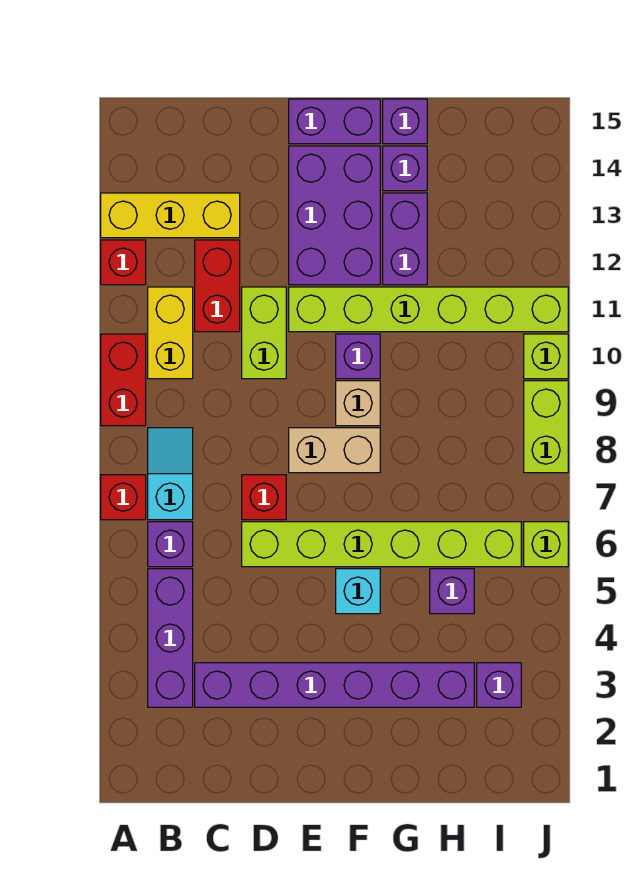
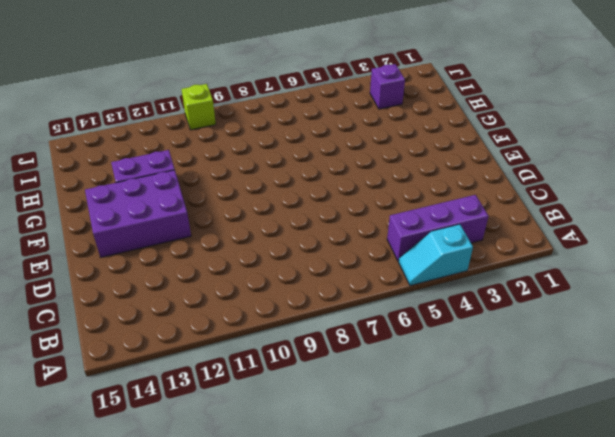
cyan slope A4:A5 level 1 top 4 -> cyan slope B7:B8 level 1 top 7
none -> red brick A7 level 1
none -> red brick A9:A10 level 1
none -> red brick A12 level 1

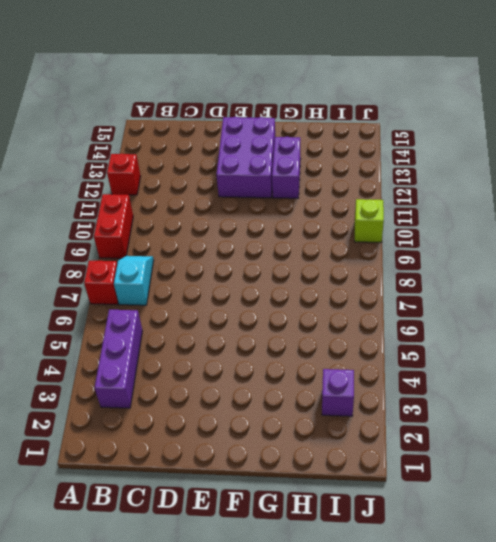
none -> yellow brick A13:C13 level 1
none -> purple brick B6 level 1
none -> yellow brick B10:B11 level 1

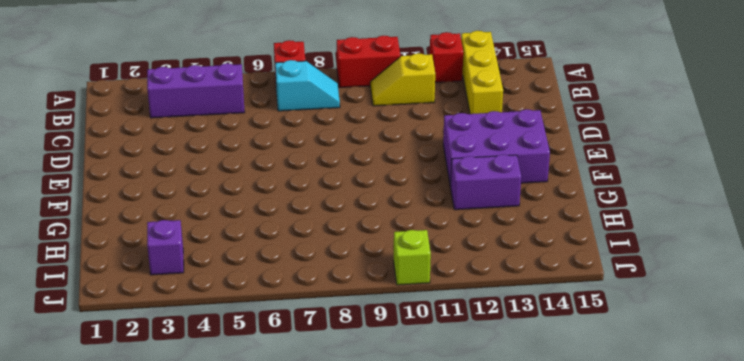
yellow slope B10:B11 level 1 top 11 -> yellow brick B10:B11 level 1
none -> purple brick B6 level 1
none -> purple brick C3:H3 level 1
none -> red brick C11:C12 level 1

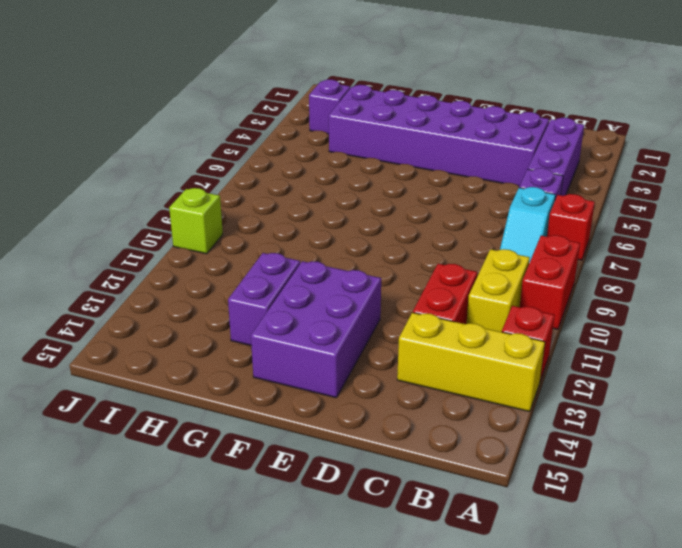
purple brick C3:H4 level 1 -> purple brick C3:H3 level 1
none -> lime brick D6:I6 level 1
none -> red brick D7 level 1
none -> lime brick D10:D11 level 1

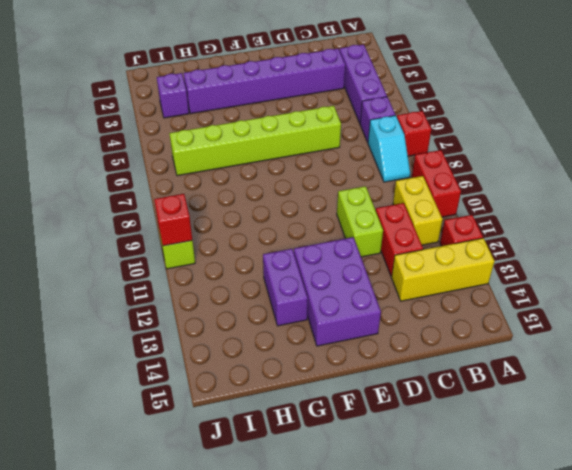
red brick J10 level 2 -> red brick D7 level 1
none -> tan brick E8:F8 level 1
none -> lime brick E11:J11 level 1
none -> purple brick E15:F15 level 1

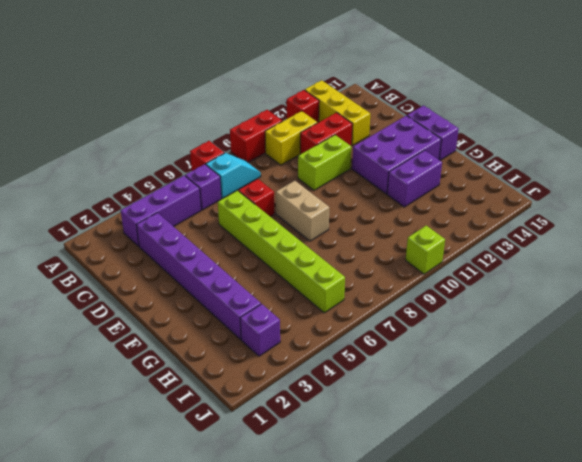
none -> lime brick E11:J11 level 1
none -> cyan brick F5 level 1
none -> tan brick F9 level 1

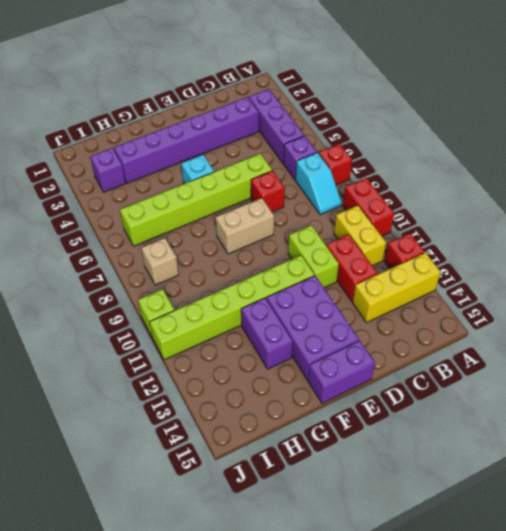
tan brick I8 level 1 -> tan brick F9 level 1
none -> purple brick F10 level 1
none -> purple brick G14 level 1
none -> purple brick G15 level 1

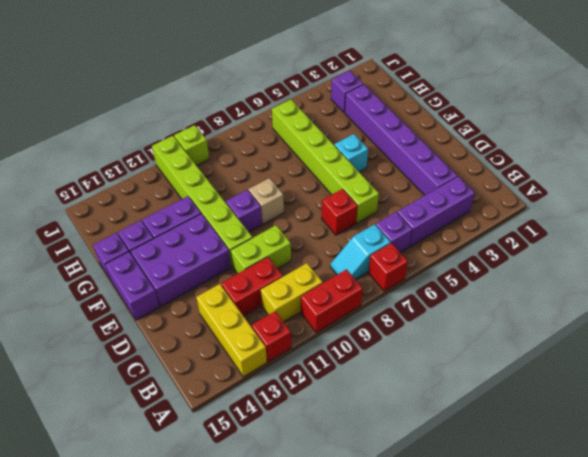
none -> tan brick E8:F8 level 1
none -> purple brick H5 level 1
none -> lime brick J6 level 1

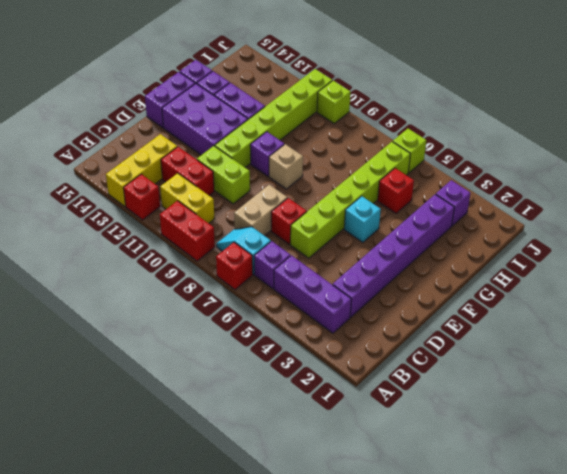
tan brick C8:D8 level 1 -> tan brick E8:F8 level 1
red brick H5 level 1 -> purple brick H5 level 1
none -> lime brick J8:J9 level 1

